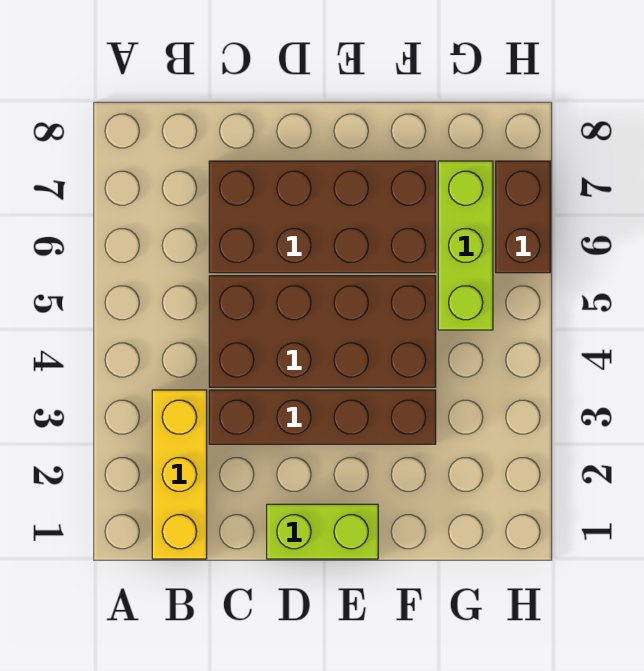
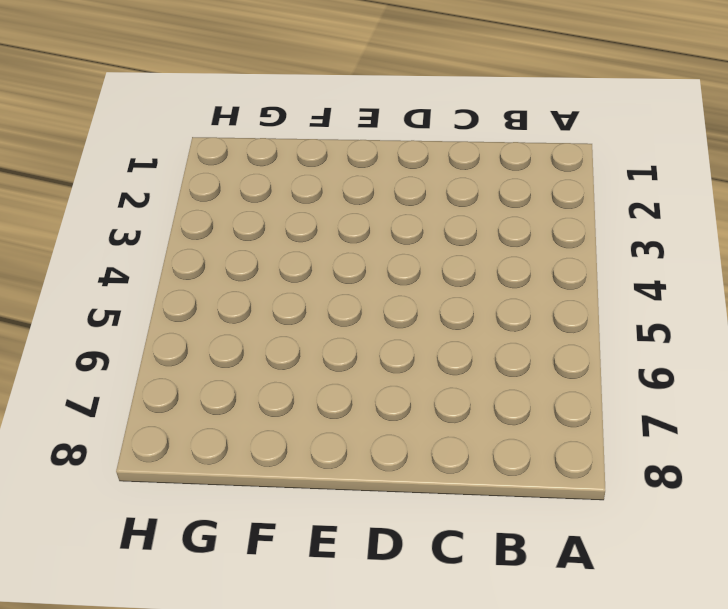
none -> yellow brick B1:B3 level 1
none -> brown brick C3:F3 level 1

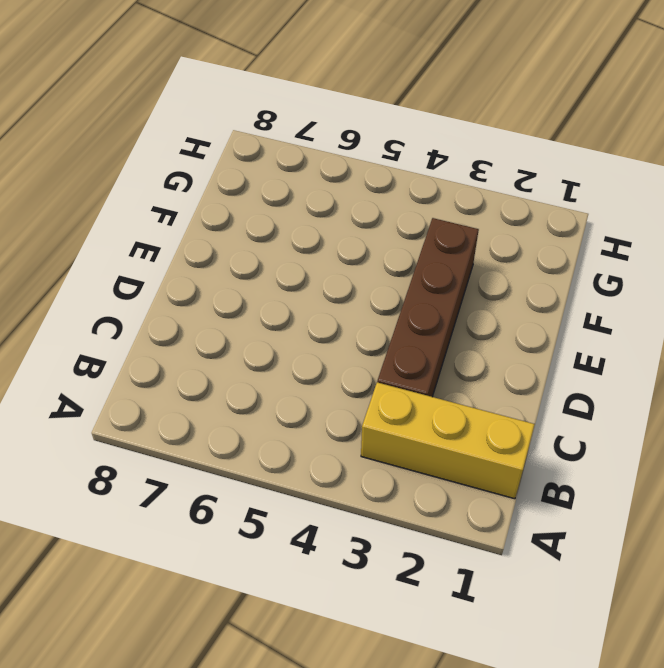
none -> brown brick C4:F5 level 1
none -> brown brick C6:F7 level 1

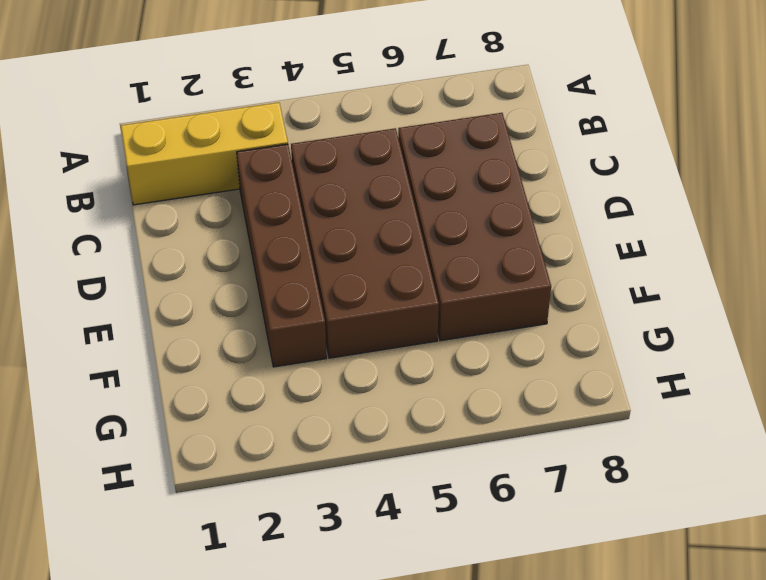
none -> lime brick D1:E1 level 1
none -> lime brick G5:G7 level 1

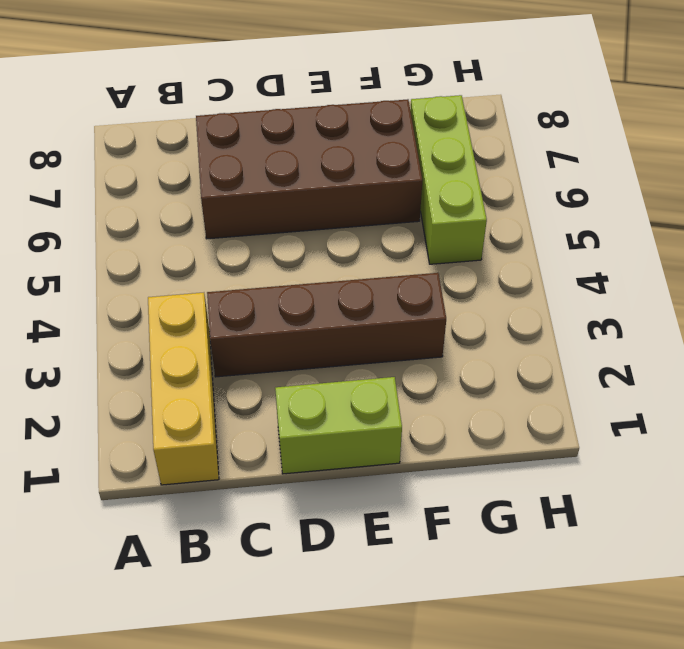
none -> brown brick C4:F5 level 1
none -> brown brick H6:H7 level 1

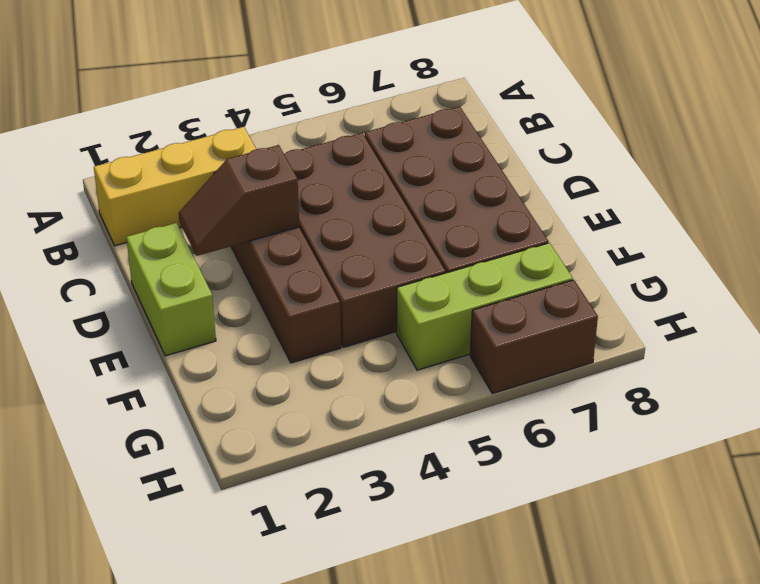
brown slope D2:D3 level 2 top 3 -> none

